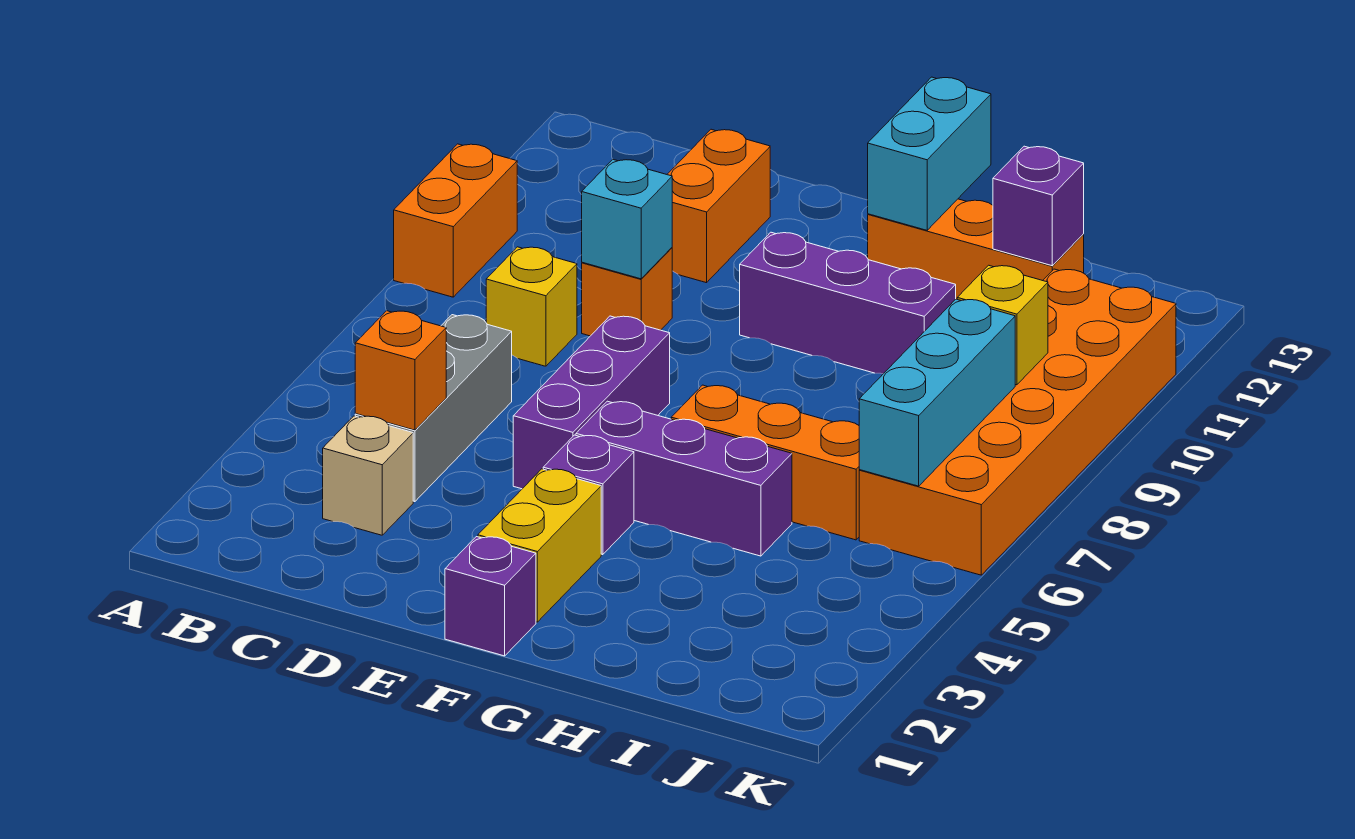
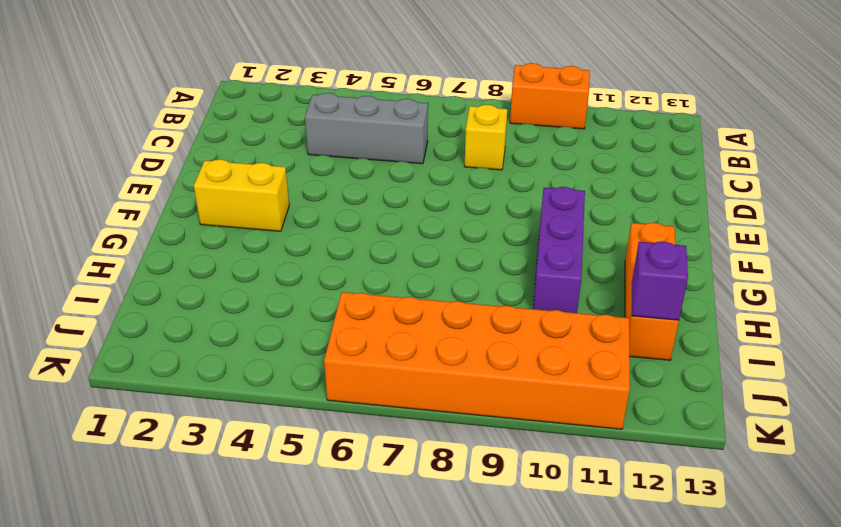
none -> tan brick C3 level 1
none -> orange brick D9 level 1
none -> orange brick D11:D12 level 1

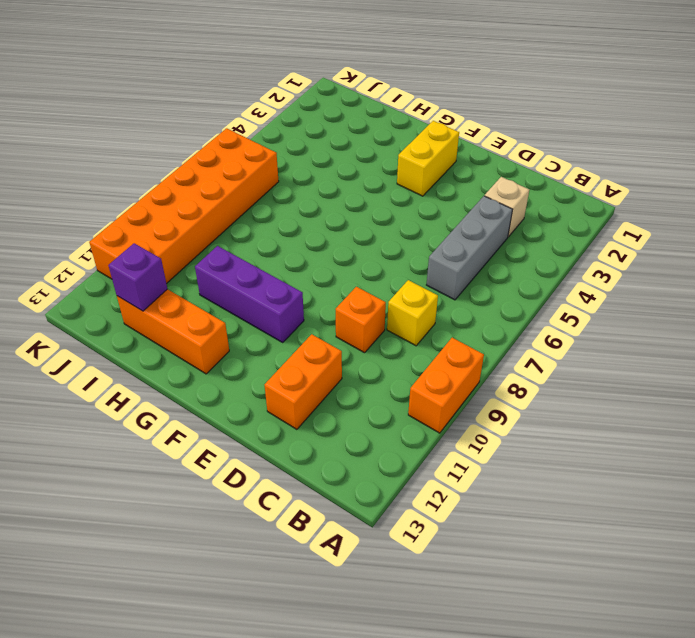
none -> purple brick E5:E7 level 1
none -> purple brick F1 level 1
none -> purple brick F4 level 1

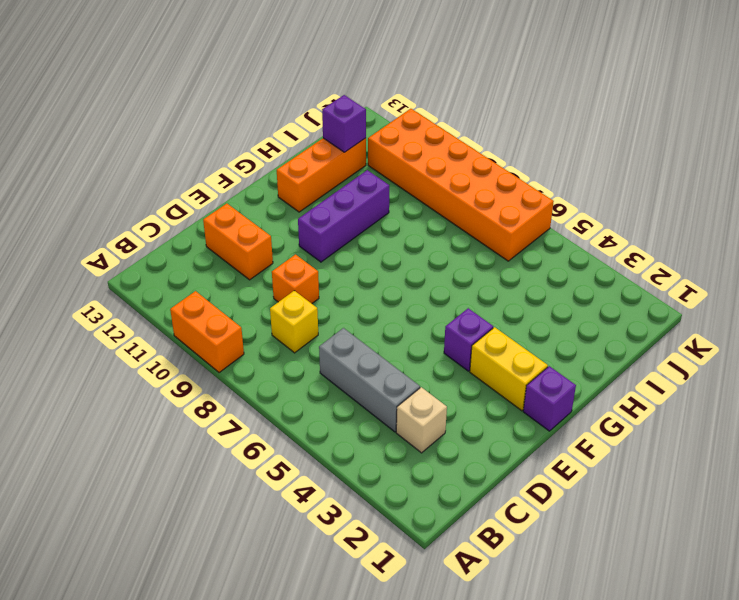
none -> purple brick E5:E7 level 1
none -> purple brick F5:H5 level 1
none -> orange brick G6:I6 level 1

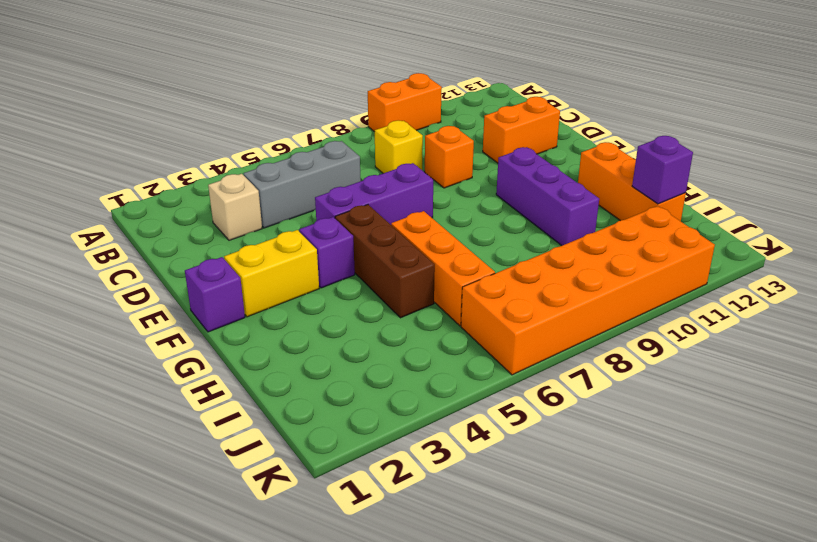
brown brick F5:H5 level 1 -> purple brick F5:H5 level 1
none -> orange brick C4 level 2
none -> cyan brick D9 level 2
none -> cyan brick G12:G13 level 2

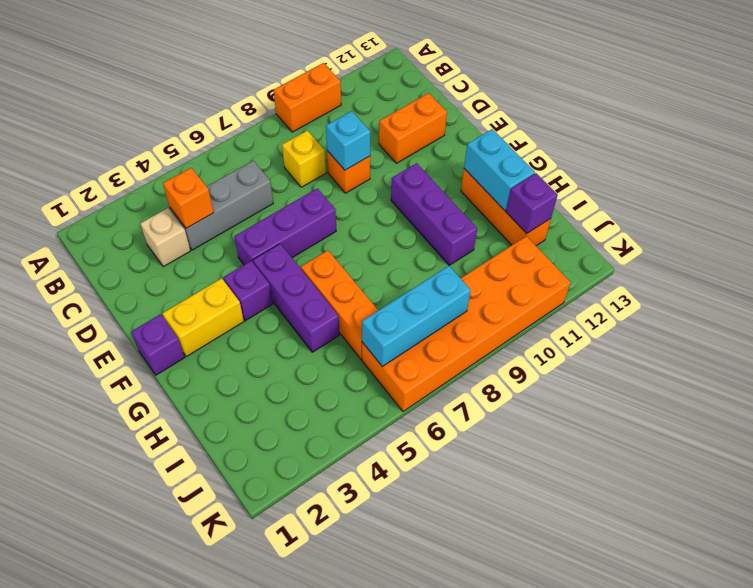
cyan brick G12:H12 level 2 -> cyan brick G12:G13 level 2
none -> yellow brick J9 level 2

